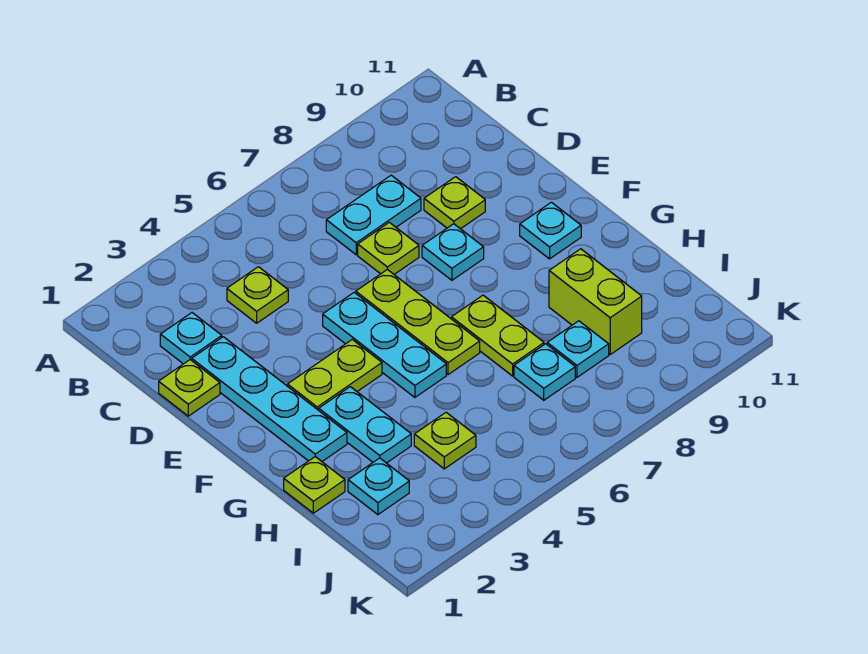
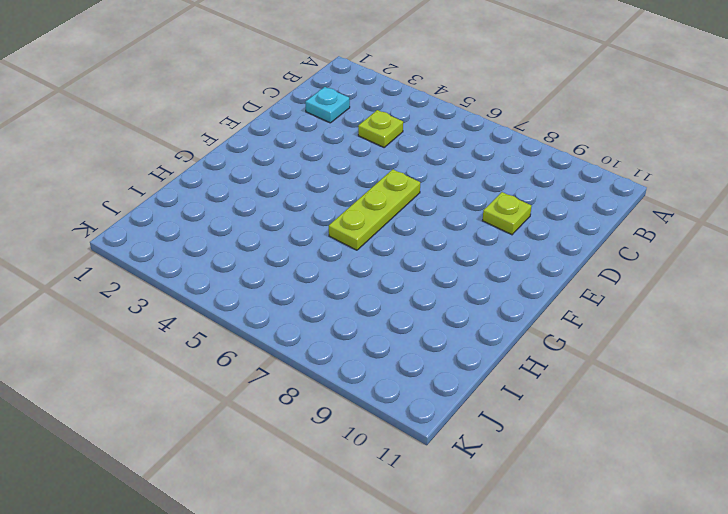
none -> cyan plate C7:C8 level 1
none -> lime plate D1 level 1
none -> cyan plate D2:G2 level 1

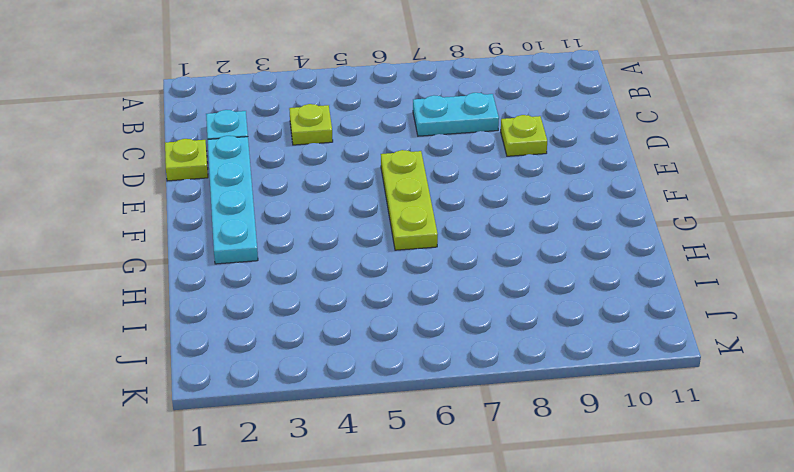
none -> lime plate D7 level 1
none -> cyan plate E5:G5 level 1
none -> cyan plate E8 level 1

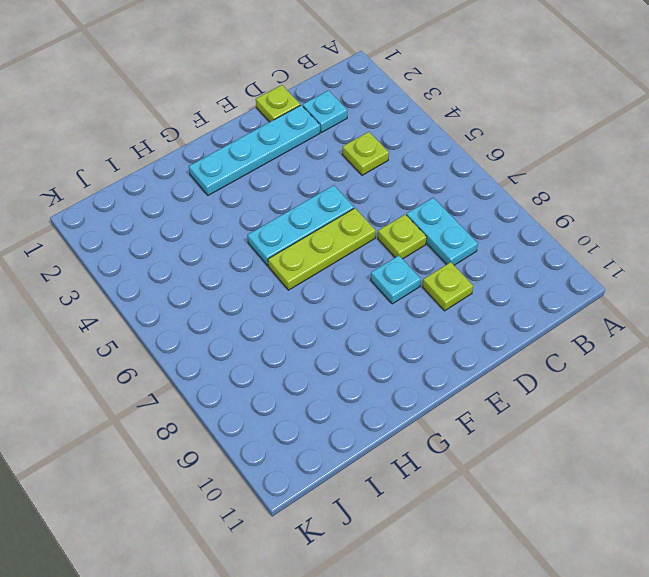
none -> lime plate F3:F4 level 1
none -> cyan plate F10 level 1
none -> cyan plate G3:H3 level 1

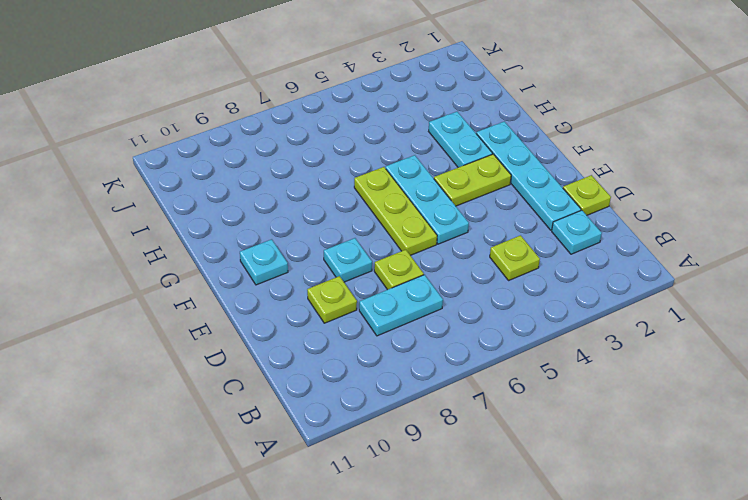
none -> lime plate G7:H7 level 1
none -> lime plate H1 level 1
none -> lime brick H9:I9 level 1

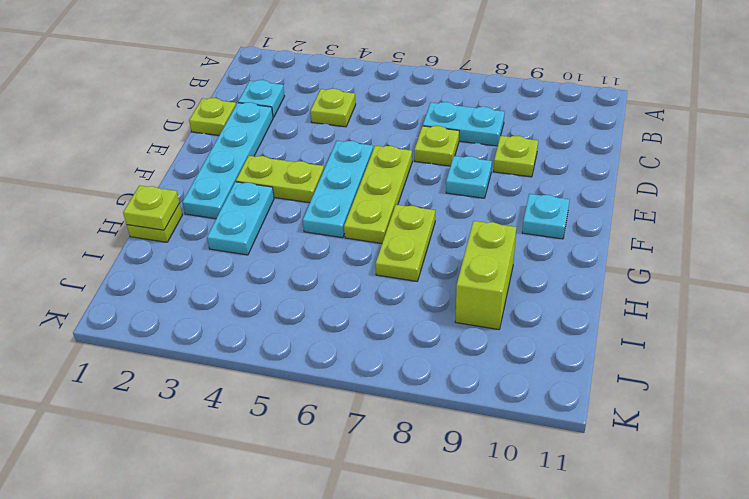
lime plate H1 level 2 -> lime plate I4 level 1
none -> cyan plate I2 level 1
none -> cyan plate I7 level 1
none -> cyan plate I8 level 1

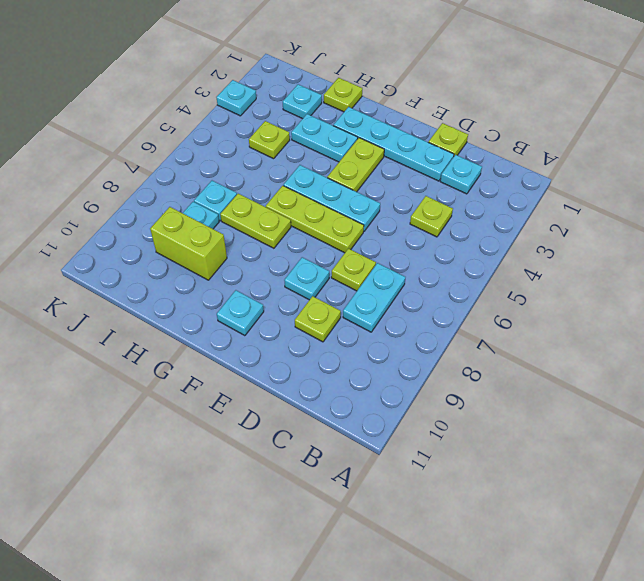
cyan plate K3 level 1 -> none

